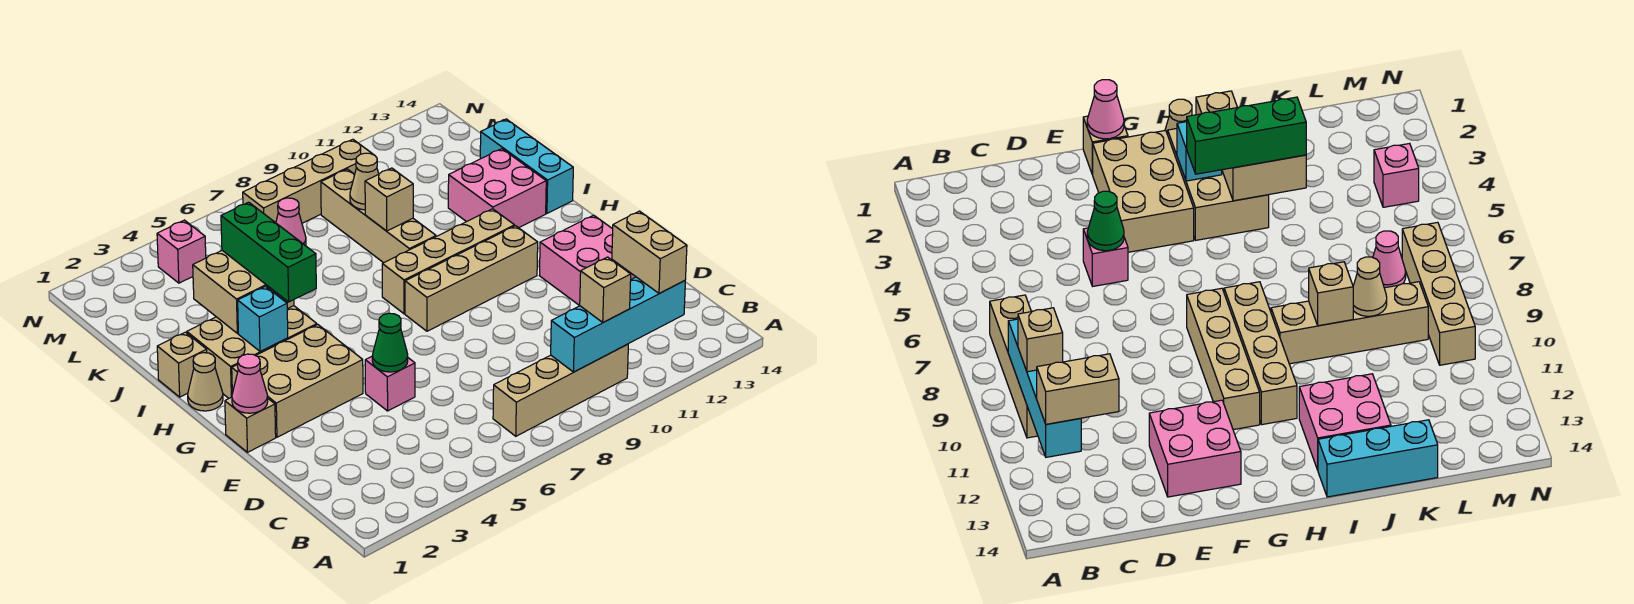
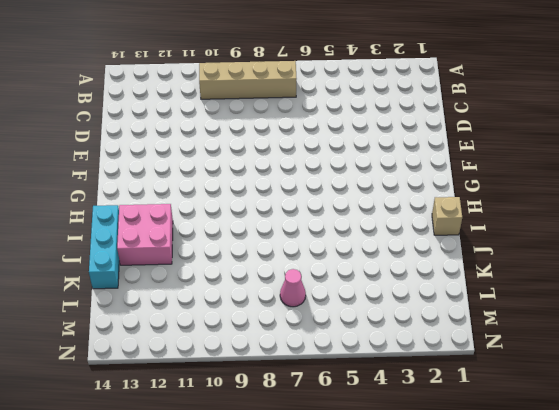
none -> pink brick E5 level 1
none -> pink brick E12:F13 level 1
none -> tan brick F1 level 1

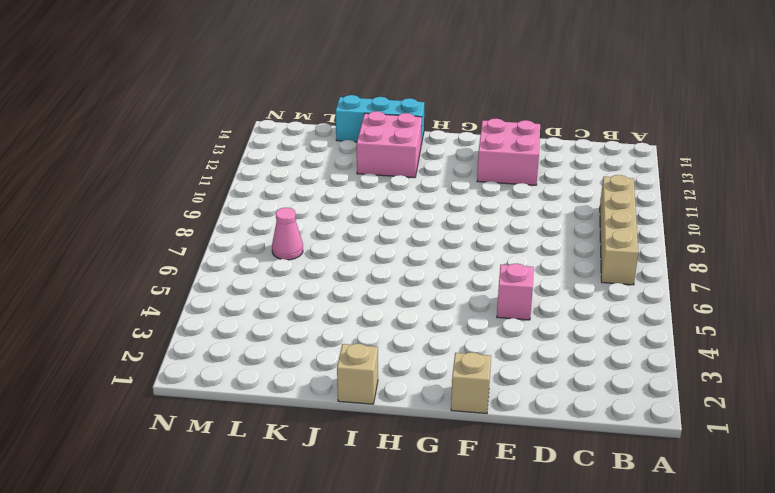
none -> tan brick F2:G4 level 1
none -> tan brick G8:G11 level 1
none -> tan cone H1 level 1

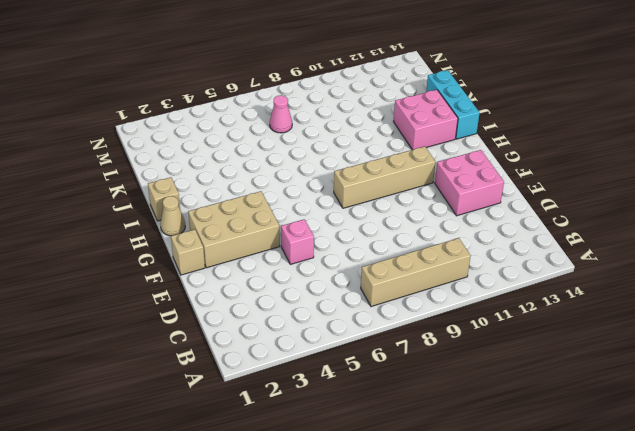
none -> tan brick H2:I4 level 1
none -> tan brick H8:H11 level 1
none -> tan brick I9:L9 level 1

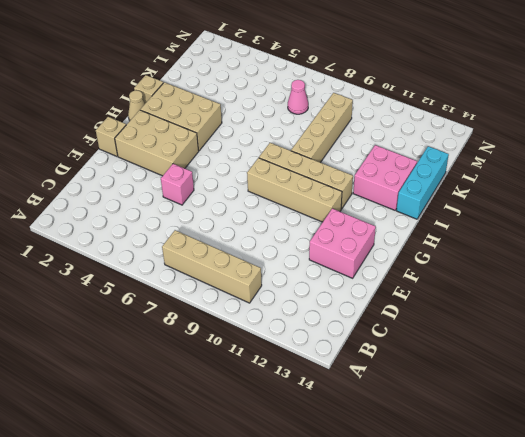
none -> pink brick M4 level 1
none -> tan brick M7:M10 level 1
none -> cyan brick B9:B12 level 2

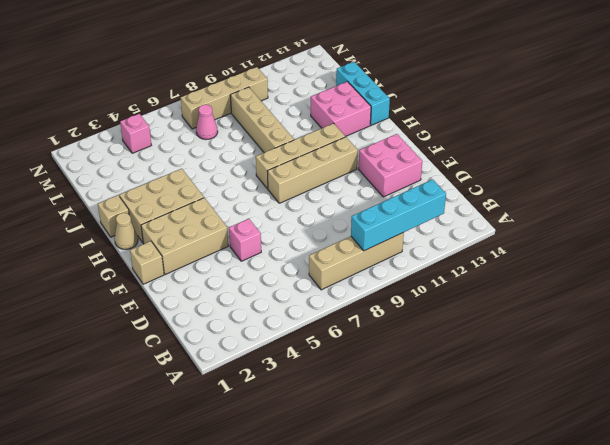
none -> green cone E5 level 2
none -> pink cone F1 level 2
none -> cyan brick H3 level 2

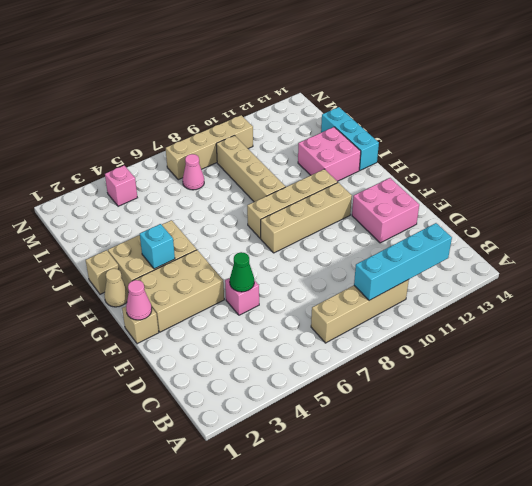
none -> tan brick I3:J4 level 2
none -> tan brick J9 level 2
none -> tan cone K9 level 2

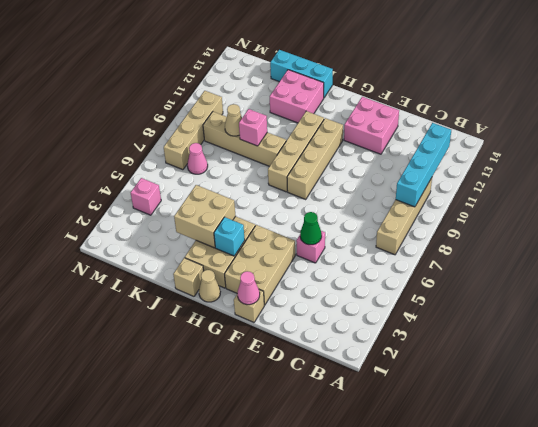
pink brick J9 level 2 -> tan brick J9 level 2
none -> tan brick B10 level 3
none -> tan brick B12:C12 level 3
none -> green brick H4:J4 level 3

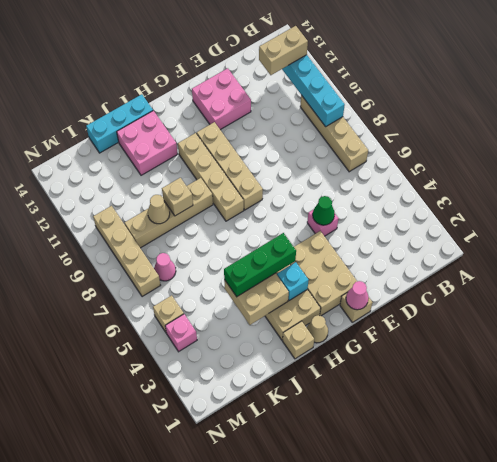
tan brick M5 level 1 -> tan brick B10 level 3

